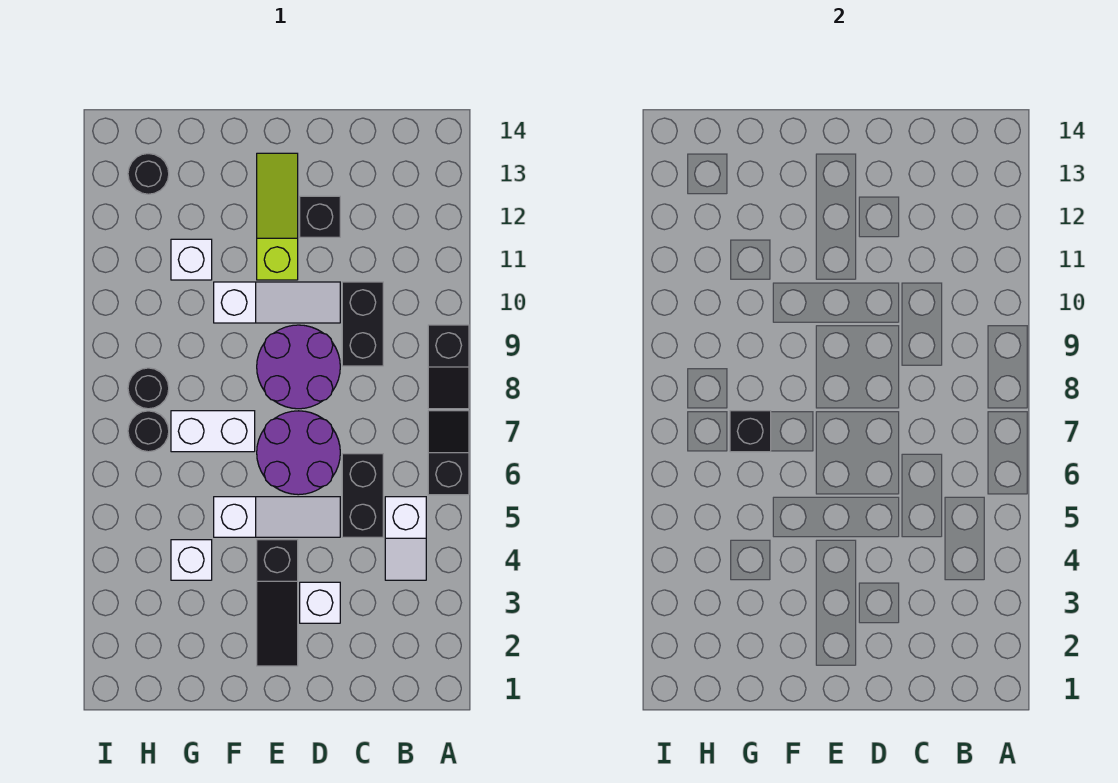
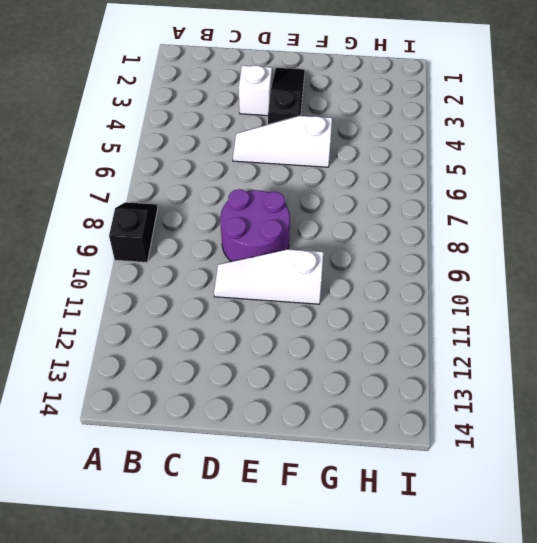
none -> black slope A6:A7 level 1 top 6
none -> white slope B4:B5 level 1 top 5
none -> black brick C5:C6 level 1

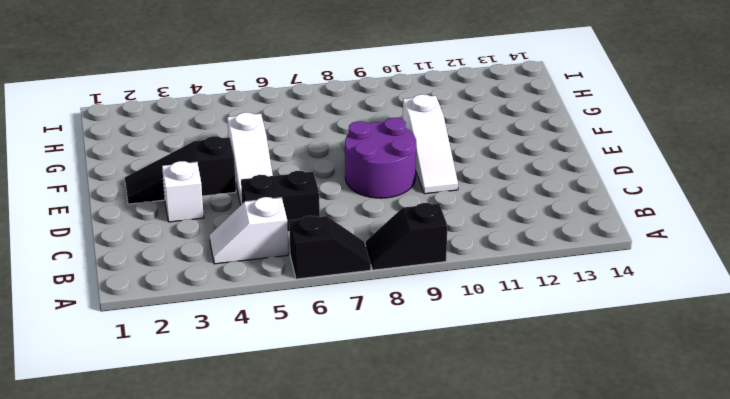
none -> black brick C9:C10 level 1
none -> purple round brick D6:E7 level 1
none -> black brick D12 level 1

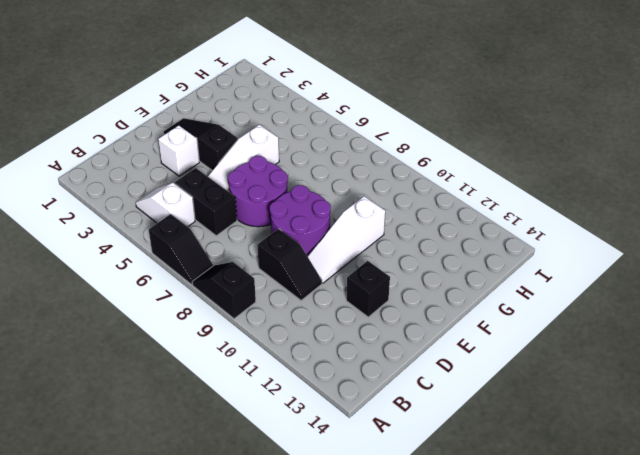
black slope C9:C10 level 1 top 9 -> black brick C9:C10 level 1
none -> lime slope E11:E13 level 1 top 11
none -> white brick F7:G7 level 1
none -> white brick G4 level 1

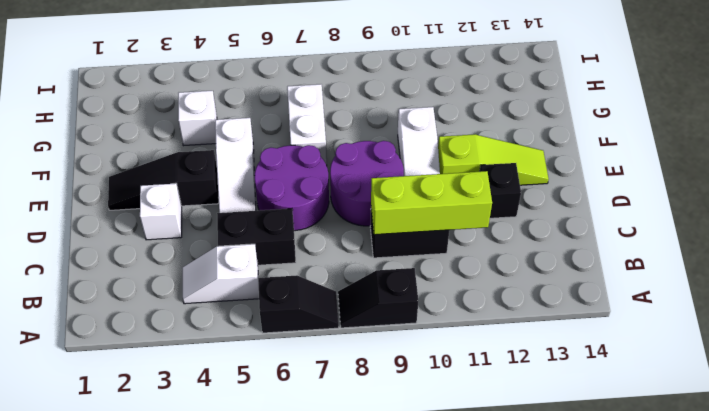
lime brick C9:C11 level 2 -> none
none -> white brick G11 level 1
none -> black round brick H7 level 1
none -> black round brick H8 level 1

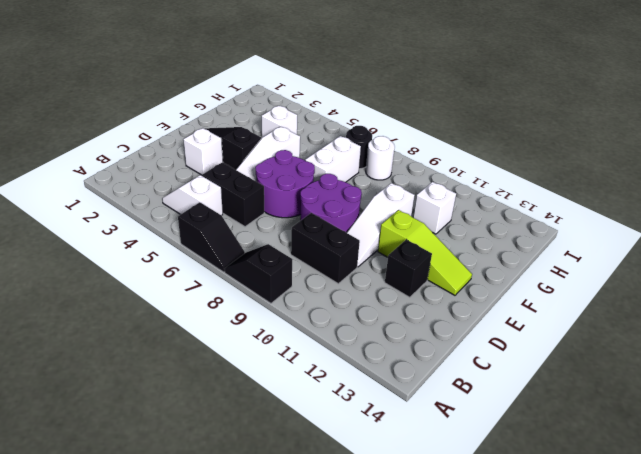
white round brick H8 level 1 -> black round brick H8 level 1
none -> black round brick H13 level 1
none -> black brick G7 level 2

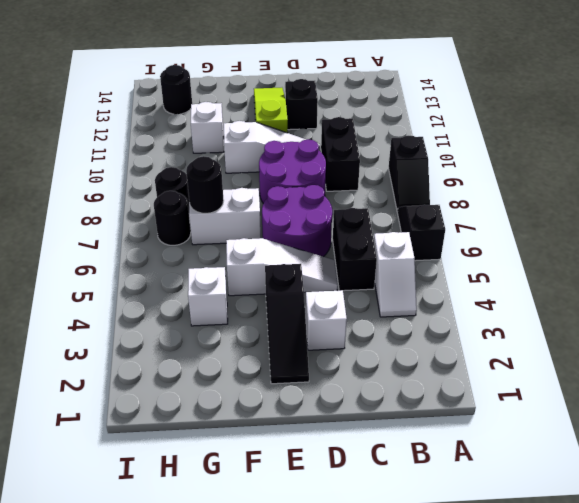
black round brick G7 level 2 -> black brick G7 level 2

